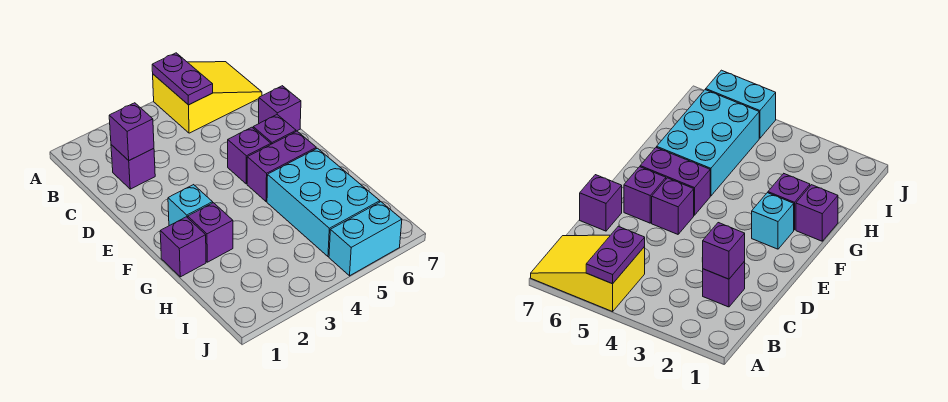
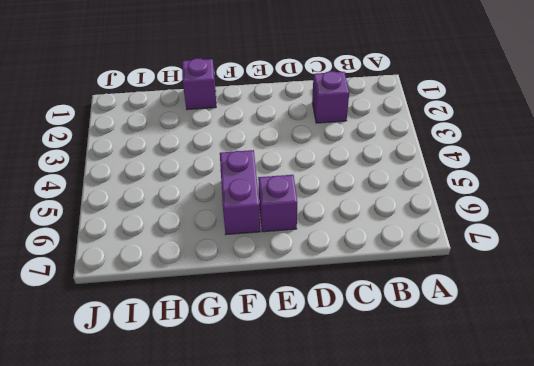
none -> yellow slope A5:B7 level 1 top 5
none -> purple brick D7 level 1
none -> purple brick E5 level 1

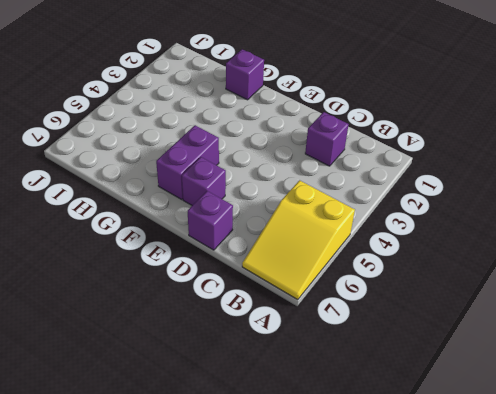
none -> purple brick E5 level 1
none -> cyan brick F2 level 1
none -> purple brick G2 level 1

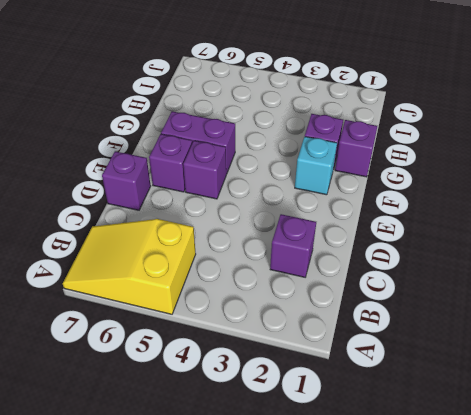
none -> cyan brick G5:I6 level 1
none -> cyan brick J5:J6 level 1
none -> purple plate A5:B5 level 2

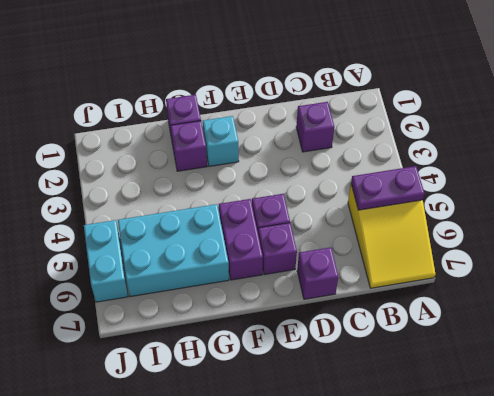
none -> purple brick C2 level 2

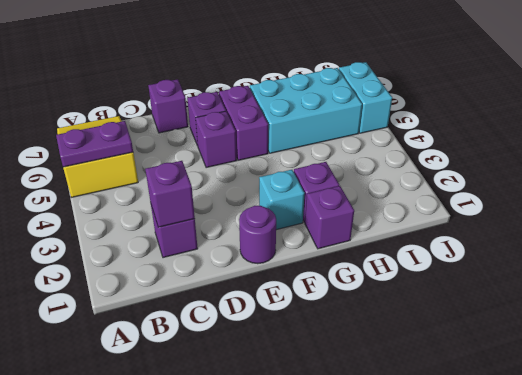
purple round brick E1 level 1 -> none

